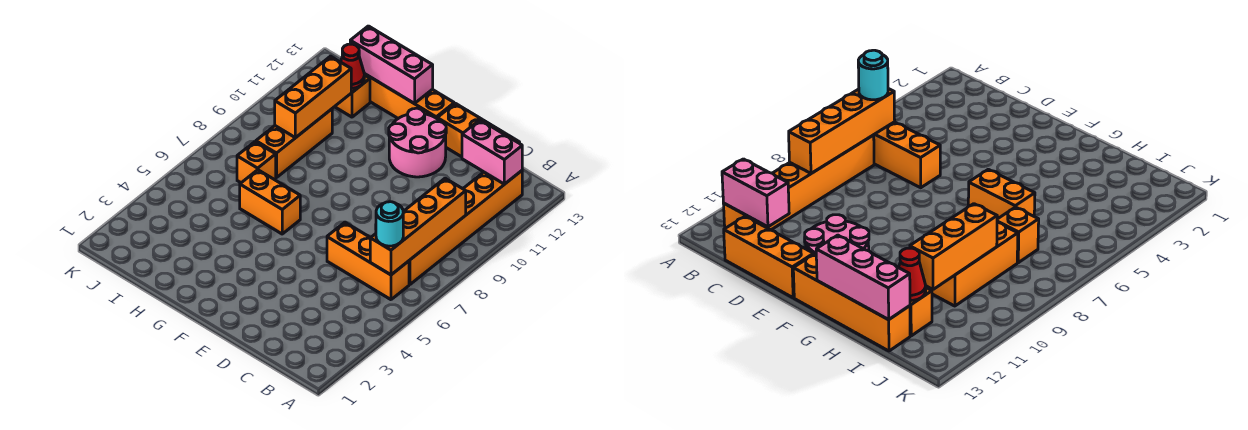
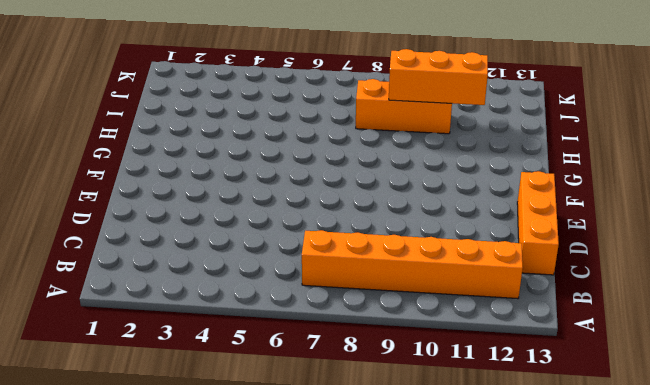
none -> orange brick B6:D6 level 1
none -> pink round brick E11:F12 level 1
none -> orange brick F13:I13 level 1

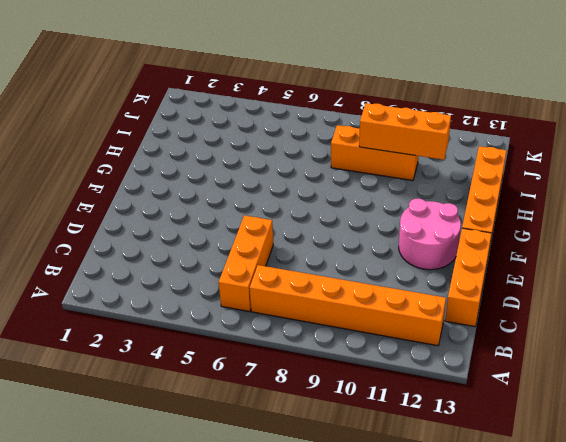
none -> orange brick G6:H6 level 1
none -> orange brick I7 level 1
none -> orange brick I12 level 1

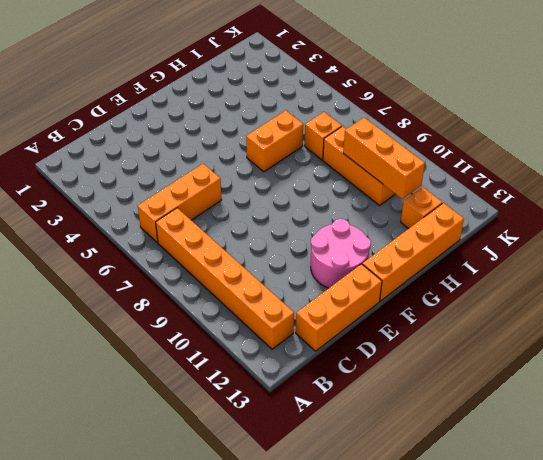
none -> orange brick B6:B9 level 2
none -> pink brick B12:C12 level 2
none -> pink brick G13:I13 level 2

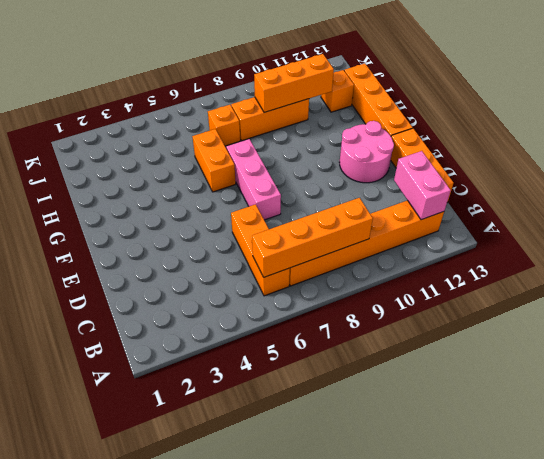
pink brick E7:G7 level 1 -> pink brick G13:I13 level 2
none -> red cone I12 level 2
none -> cyan round brick B6 level 3

